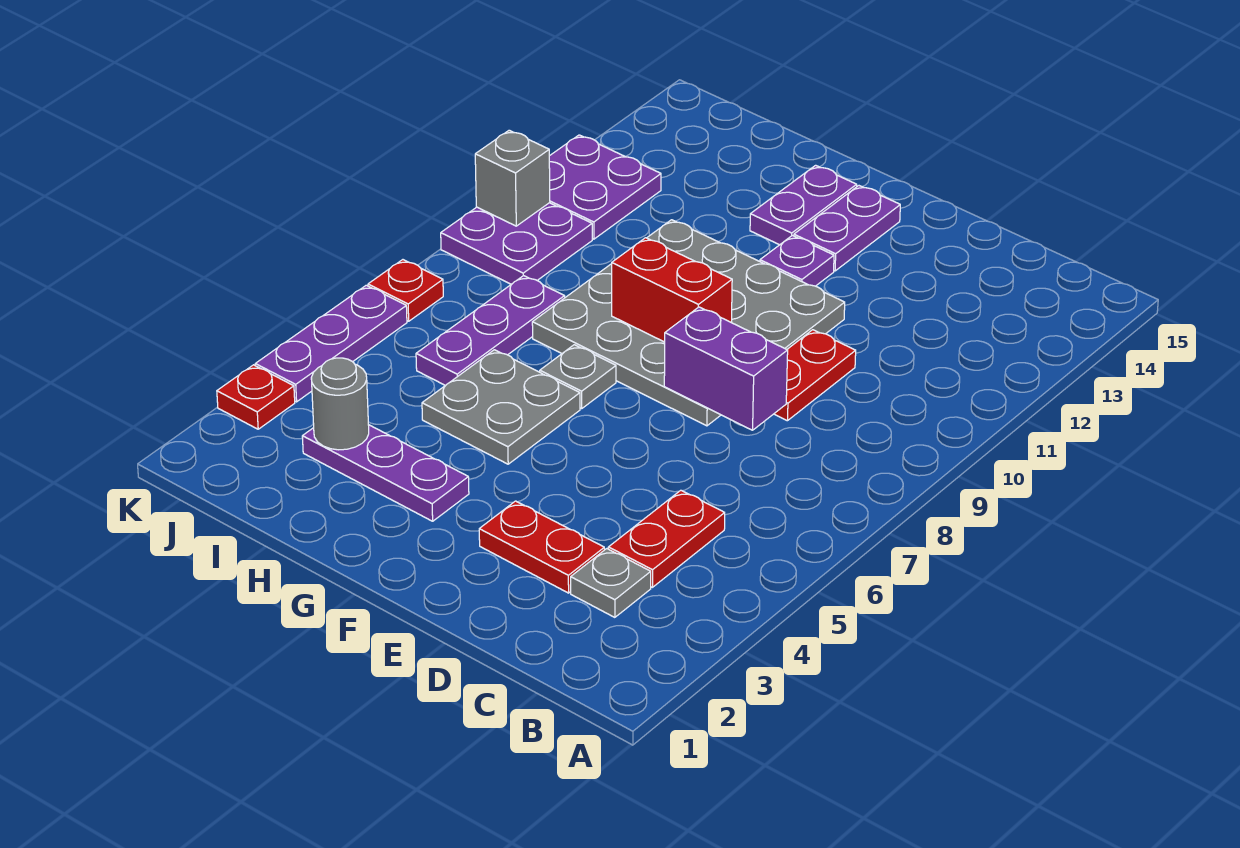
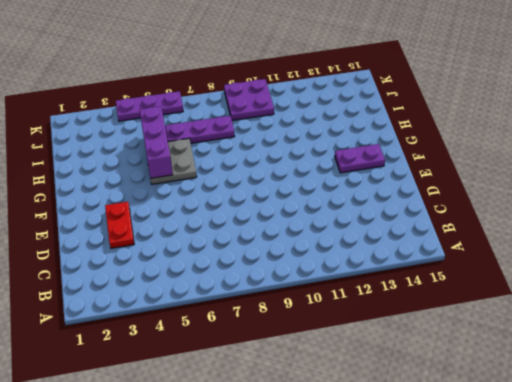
purple brick G5:I5 level 2 -> none
none -> grey plate C3 level 1
none -> red plate C4:C5 level 1
none -> red plate D9:D10 level 1

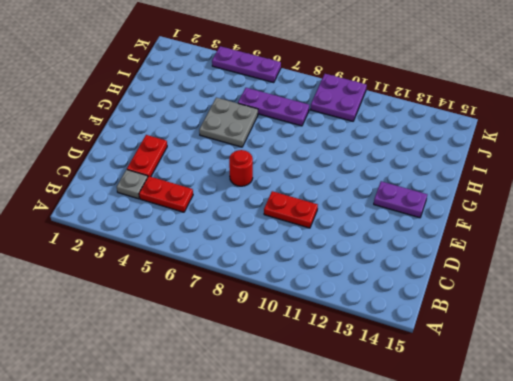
red round brick E7 level 1 -> none
none -> grey plate E8:H11 level 1
none -> purple plate F12 level 1
none -> purple plate G3:I3 level 1

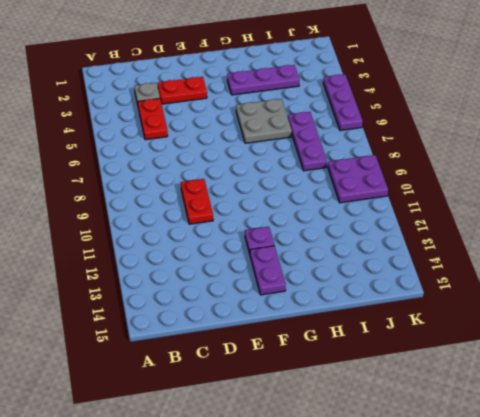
none -> grey plate E8:H11 level 1
none -> grey plate G7 level 1
none -> purple plate G13:G14 level 1

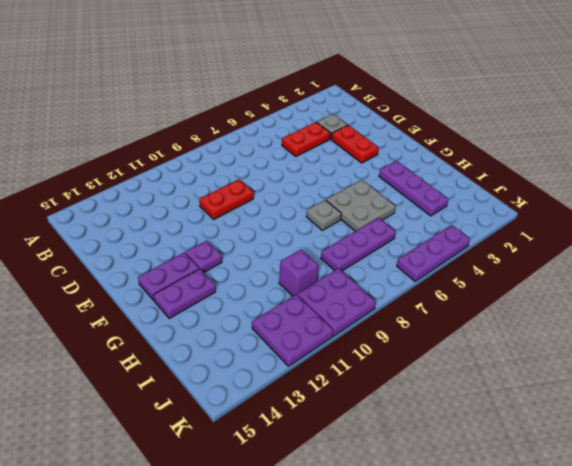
purple brick I10 level 1 -> none
none -> grey plate E8:H11 level 1
none -> red plate K3 level 1
none -> red plate K7 level 1

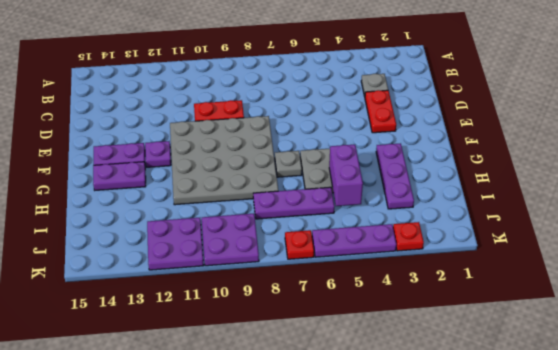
purple brick H5:I5 level 2 -> purple brick D8:E8 level 2
none -> red plate C4:C5 level 1
none -> red brick F9:G9 level 2
none -> grey round brick I3 level 2

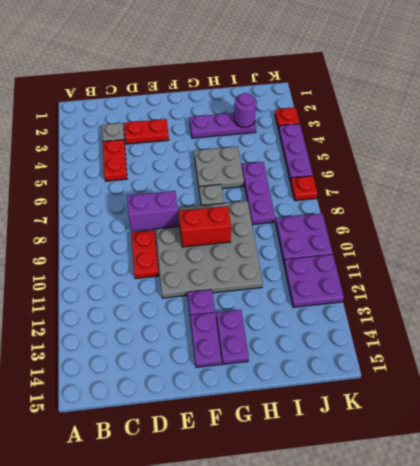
purple round brick I3 level 2 -> grey round brick I3 level 2
none -> grey brick K10 level 2

